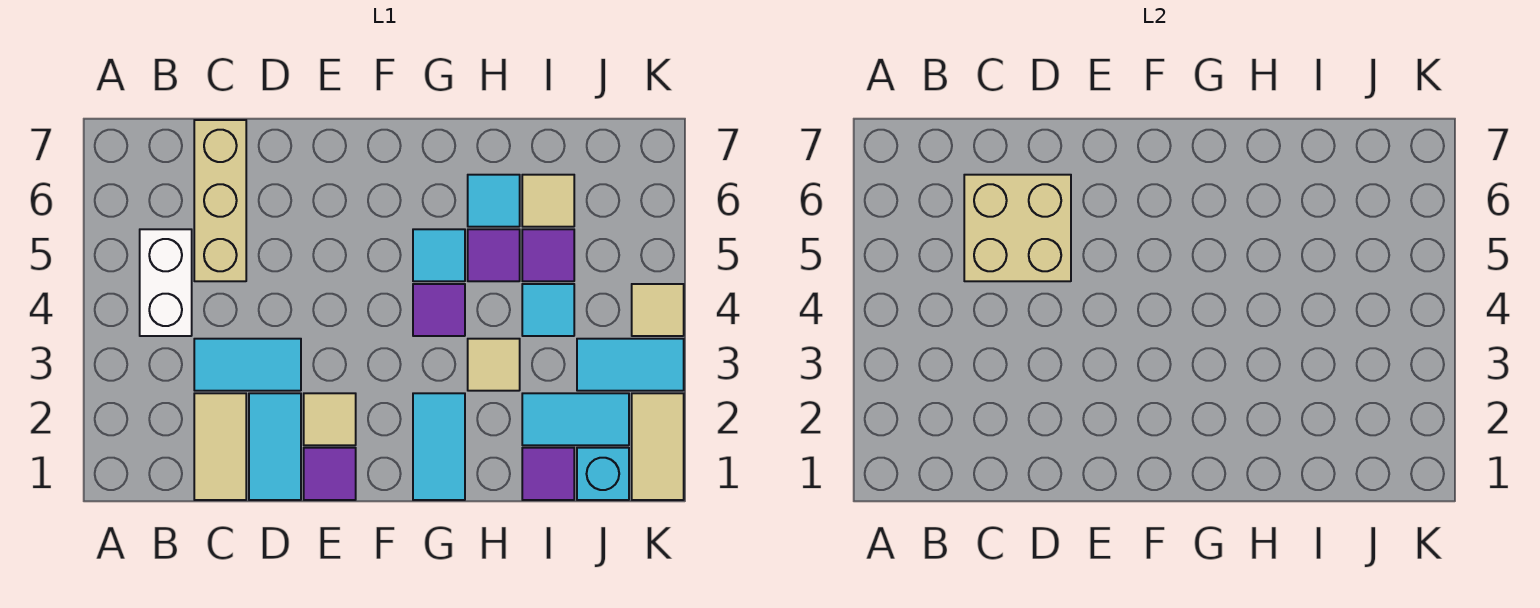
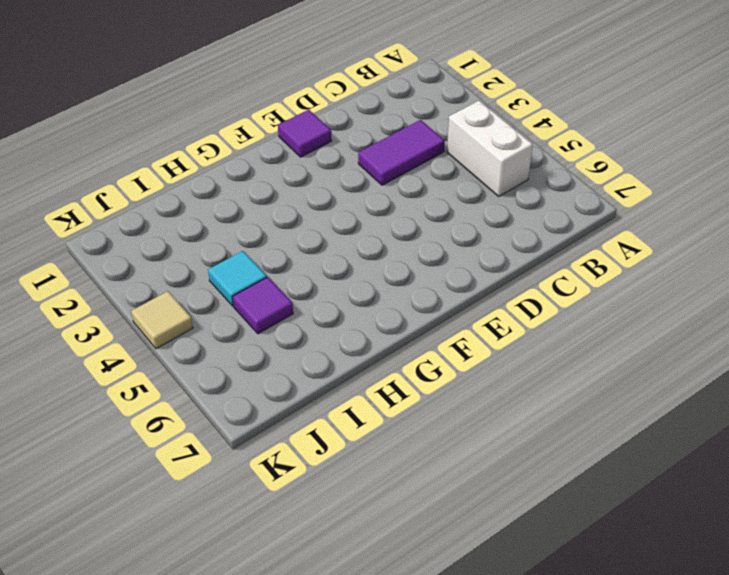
purple tile C3:D3 level 1 -> cyan tile C3:D3 level 1
none -> tan tile C1:C2 level 1
none -> tan brick C5:C7 level 1
none -> cyan tile D1:D2 level 1

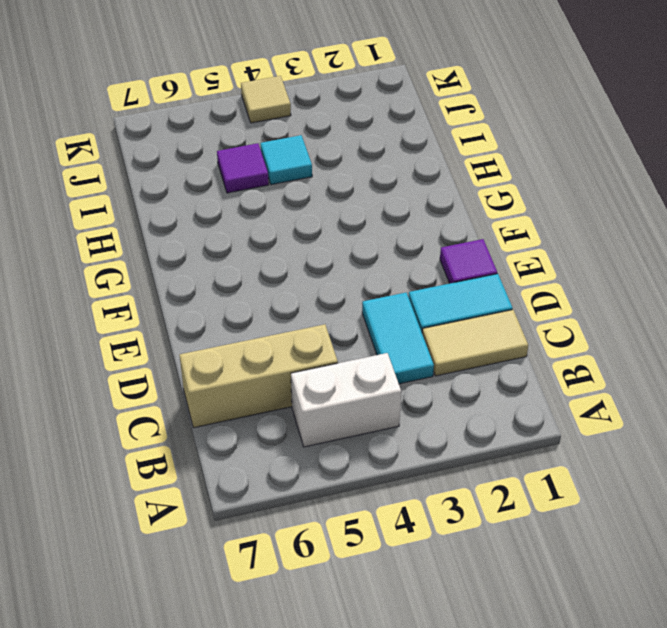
none -> tan tile E2 level 1
none -> cyan tile G1:G2 level 1
none -> purple tile G4 level 1

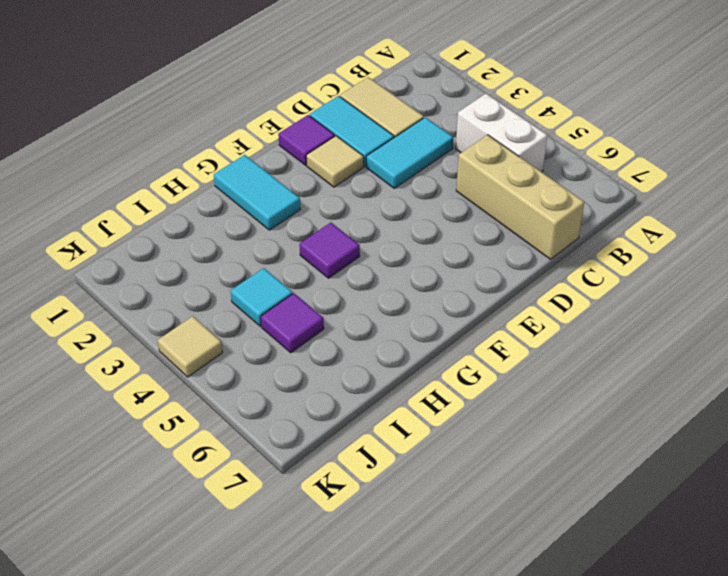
none -> cyan tile G5 level 1
none -> tan tile H3 level 1
none -> purple tile H5 level 1

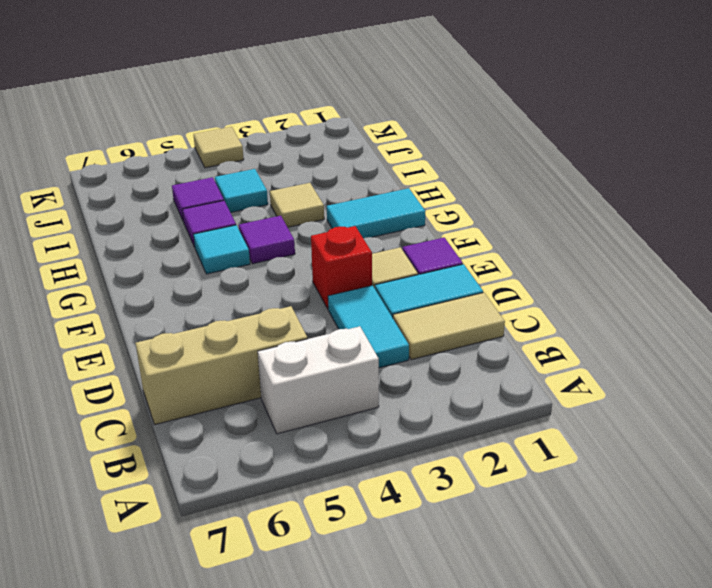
red brick E3 level 1 -> none
none -> cyan tile H6 level 1
none -> purple tile I1 level 1
none -> cyan tile I2:J2 level 1

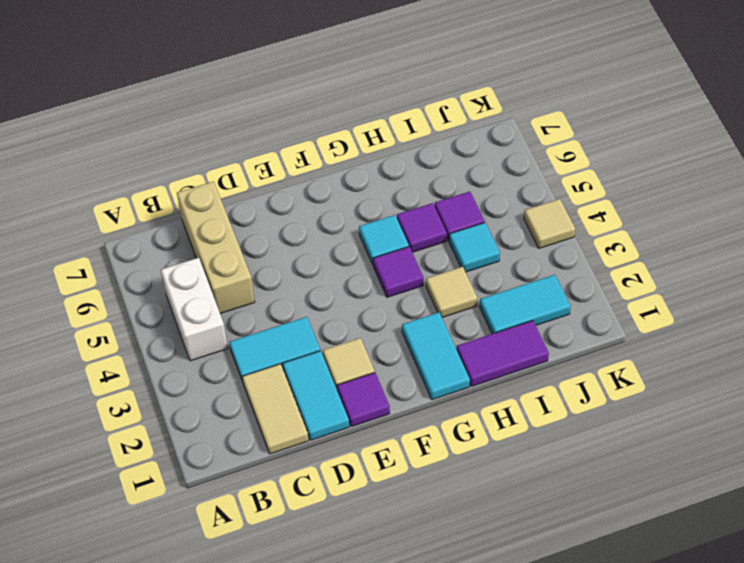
purple tile H1:I1 level 1 -> purple tile I1 level 1
none -> cyan tile H6 level 1
none -> tan tile I6 level 1
none -> cyan brick J1 level 1

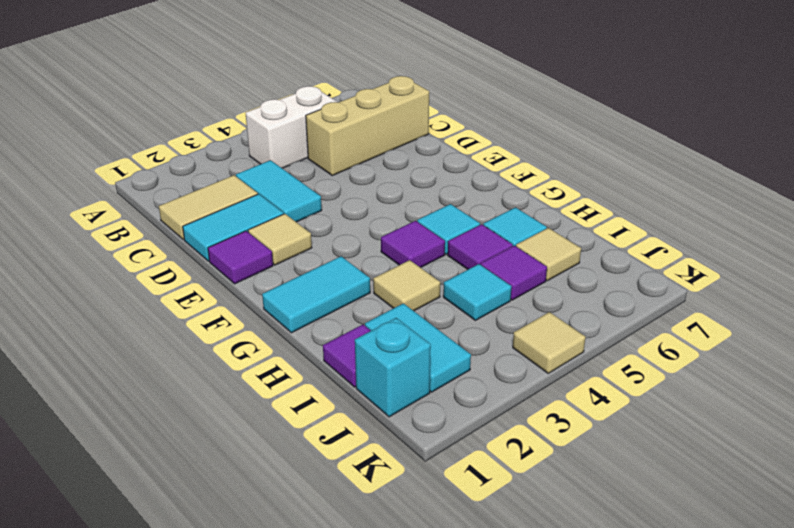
none -> cyan tile J3:K3 level 1
none -> tan tile K1:K2 level 1
none -> tan brick C5:D6 level 2

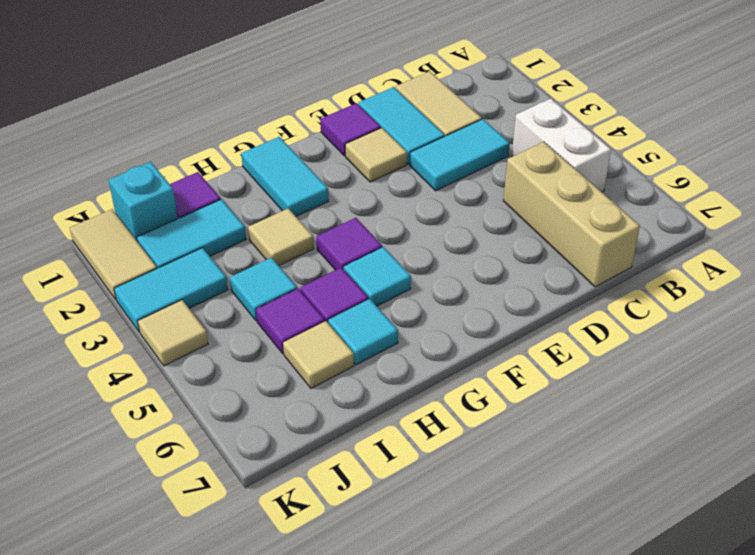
none -> tan brick C5:D6 level 2

